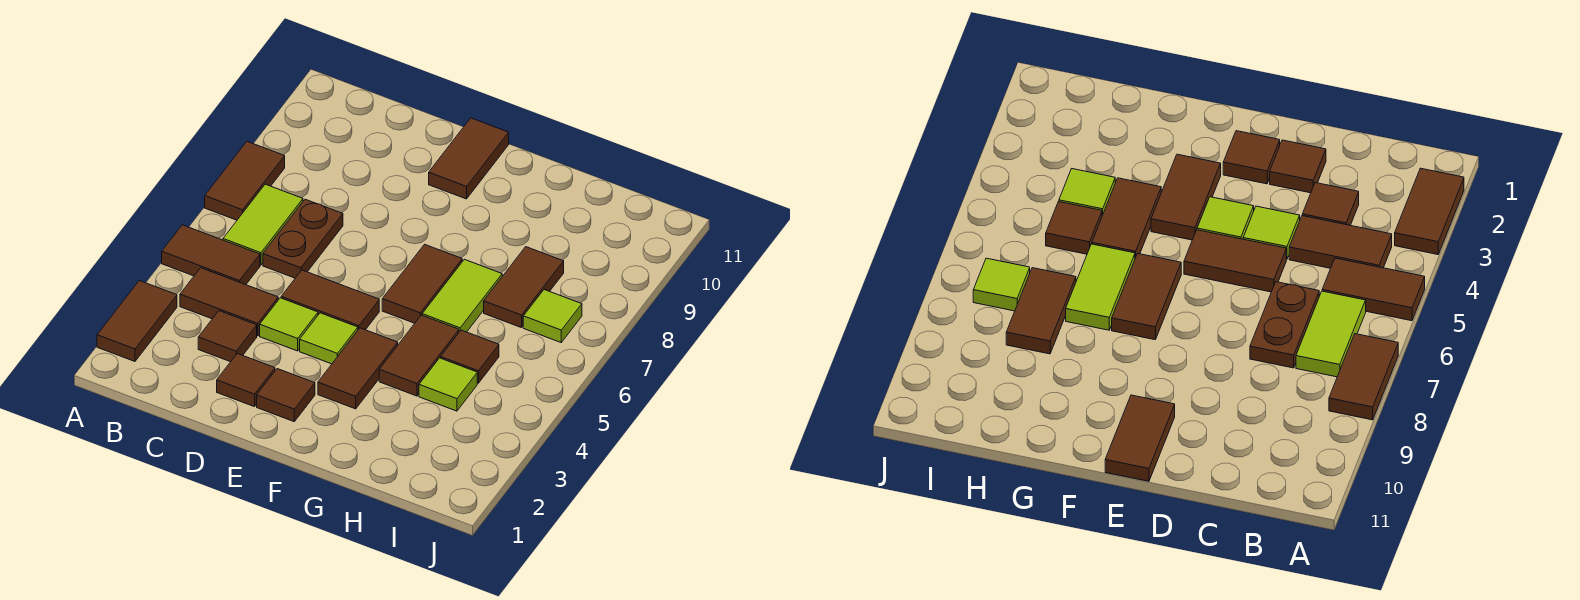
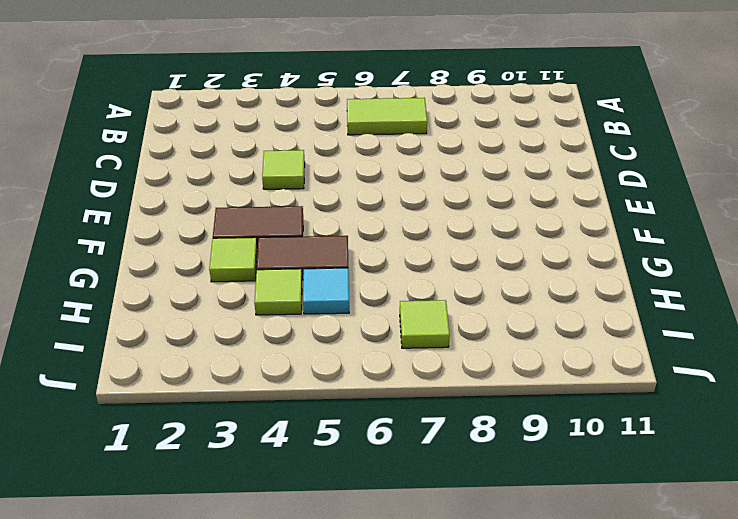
lime tile G3 level 1 -> lime tile E4 level 1
cyan tile H5 level 1 -> brown tile H5 level 1
none -> brown tile A2:A3 level 1
none -> brown tile A5:B5 level 1
none -> brown tile A7:A8 level 1

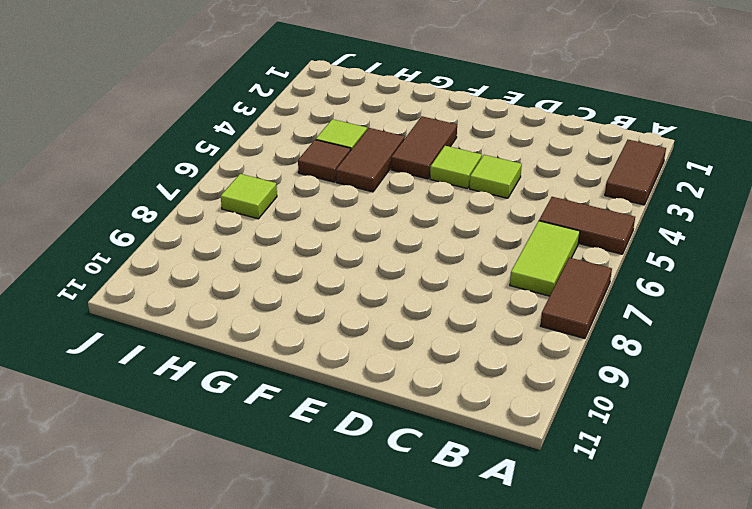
none -> brown tile B4:C4 level 1
none -> brown tile C3 level 1
none -> brown plate C6:C7 level 1

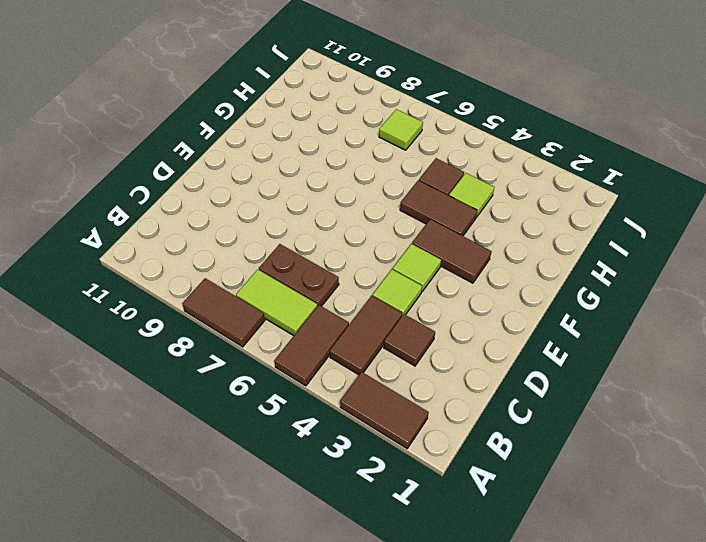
none -> brown tile D2 level 1
none -> brown tile D5:E5 level 1
none -> brown tile E2 level 1

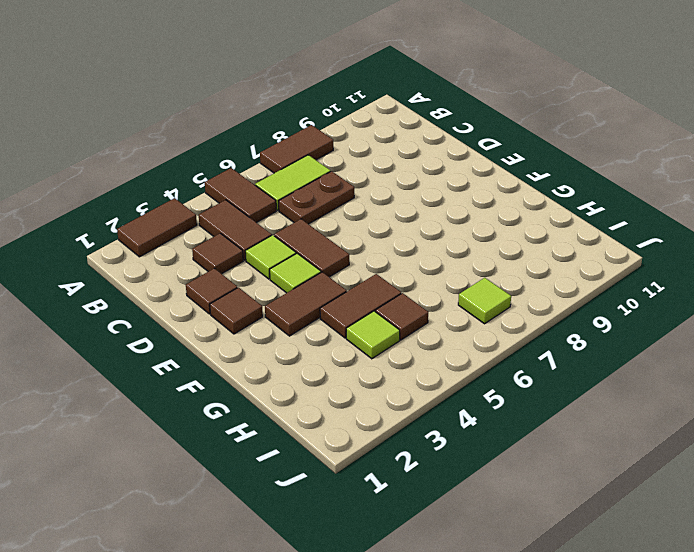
none -> brown tile E10:E11 level 1
none -> brown tile F6:F7 level 1
none -> lime tile G6:G7 level 1

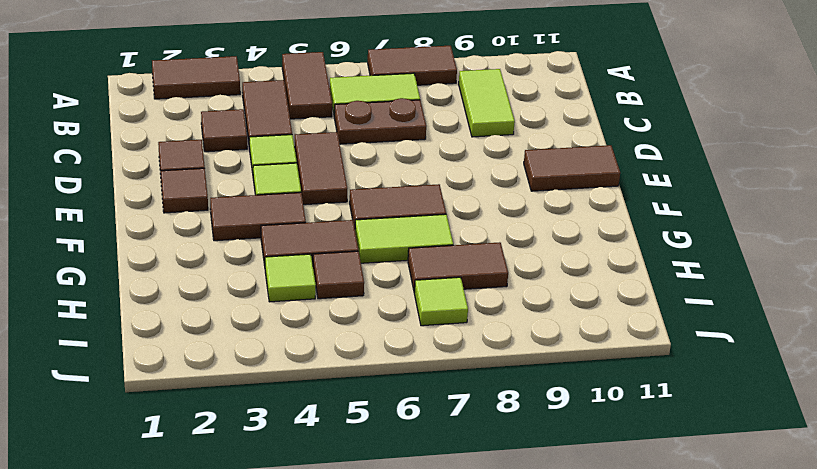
lime tile B9:C9 level 1 -> none

